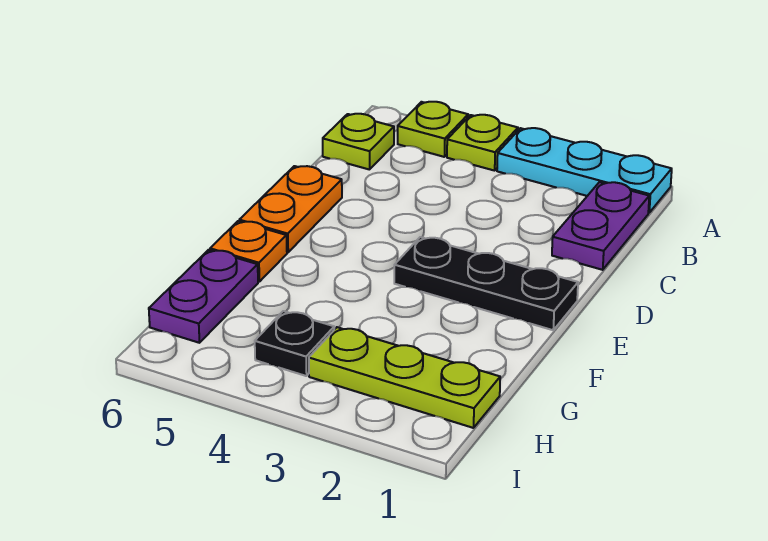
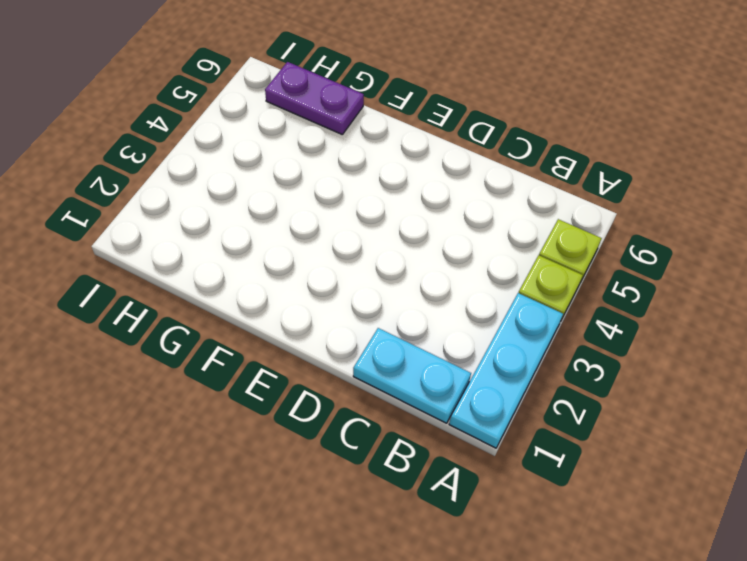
cyan plate B1:C1 level 1 -> purple plate B1:C1 level 1
none -> lime plate B6 level 1
none -> orange plate D6:E6 level 1

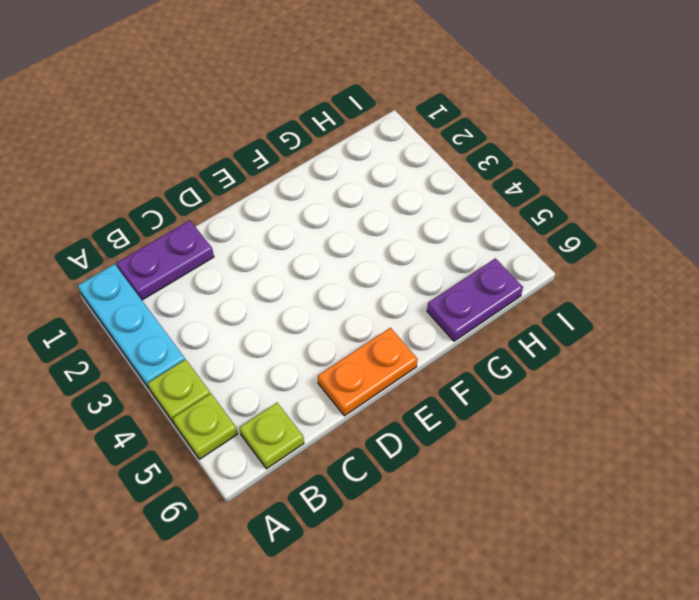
none -> black plate E1:E3 level 1
none -> orange plate F6 level 1

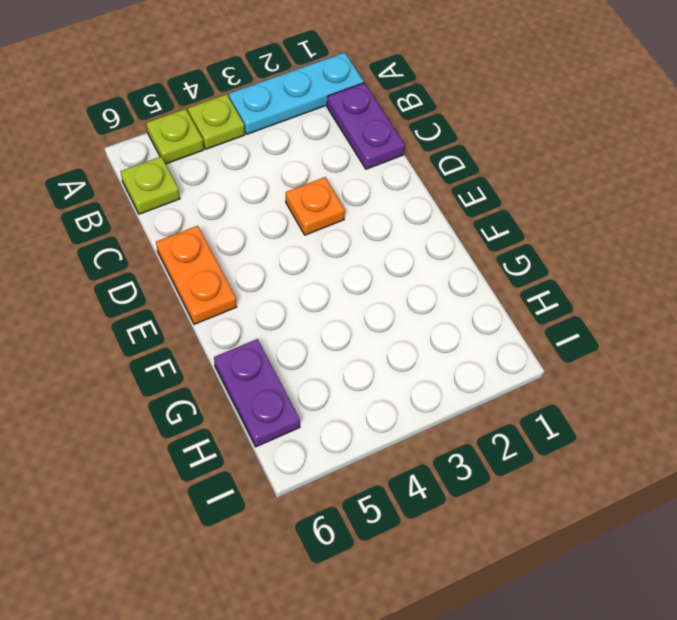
orange plate D3 level 1 -> orange plate F6 level 1
none -> black plate E1:E3 level 1
none -> lime plate H1:H3 level 1

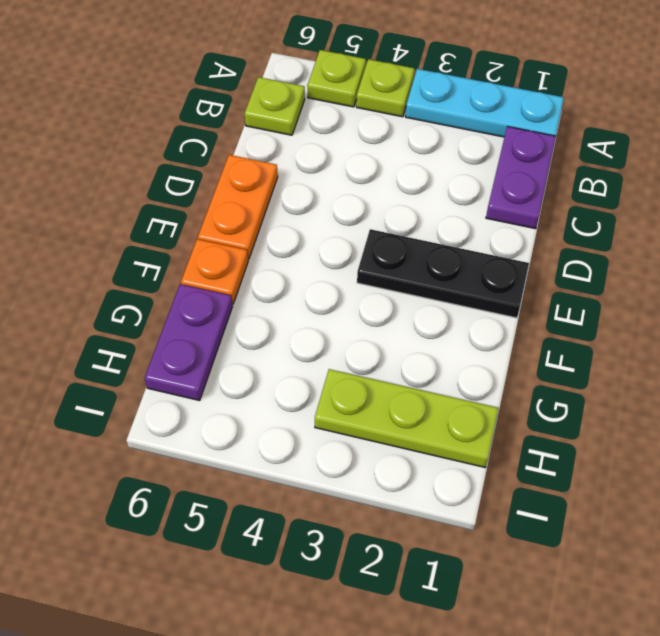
none -> black plate H4 level 1

